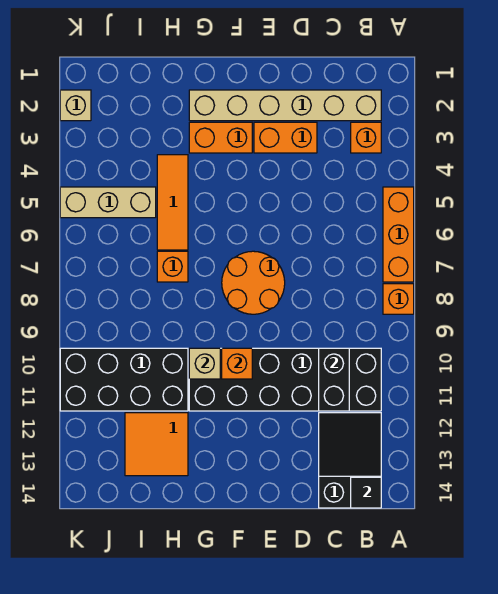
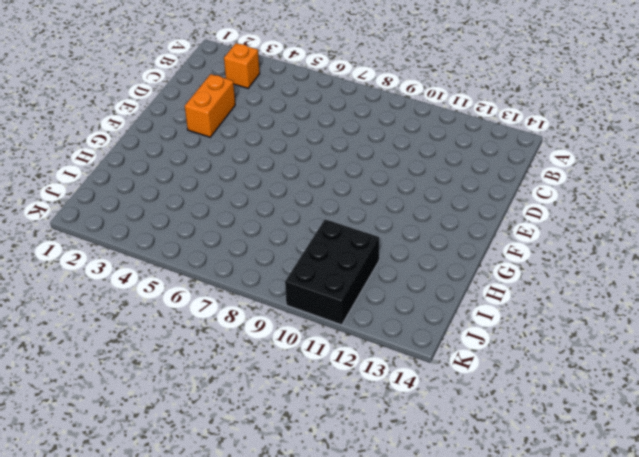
black brick I10:K11 level 1 -> black brick H10:K11 level 1
none -> orange brick A5:A7 level 1
none -> orange brick A8 level 1
none -> tan brick B2:G2 level 1

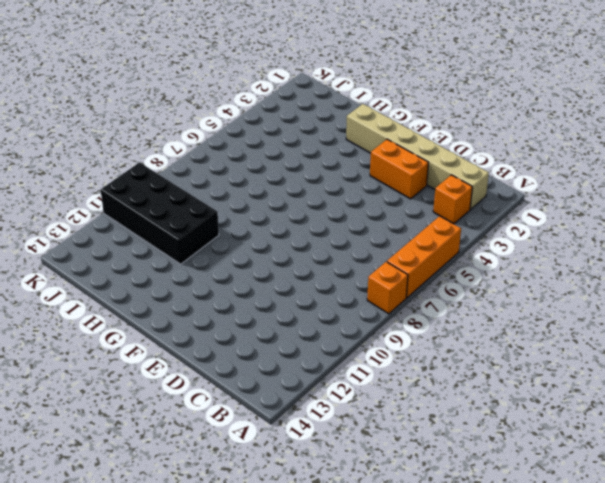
none -> black brick B10:G11 level 1
none -> black slope B12:C14 level 1 top 14
none -> orange round brick E7:F8 level 1

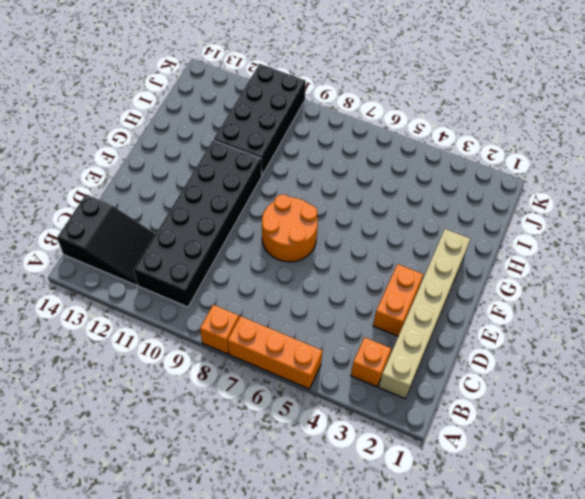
none -> orange brick F3:G3 level 1
none -> orange tile H4:H6 level 1
none -> orange brick H7 level 1

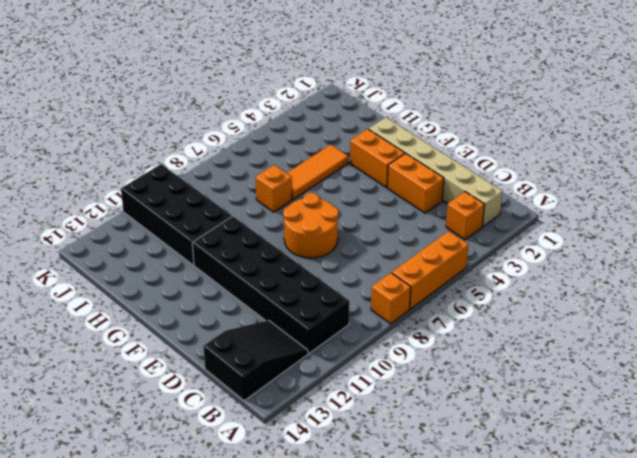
none -> orange tile H12:I13 level 1
none -> tan brick I5:K5 level 1
none -> tan brick K2 level 1

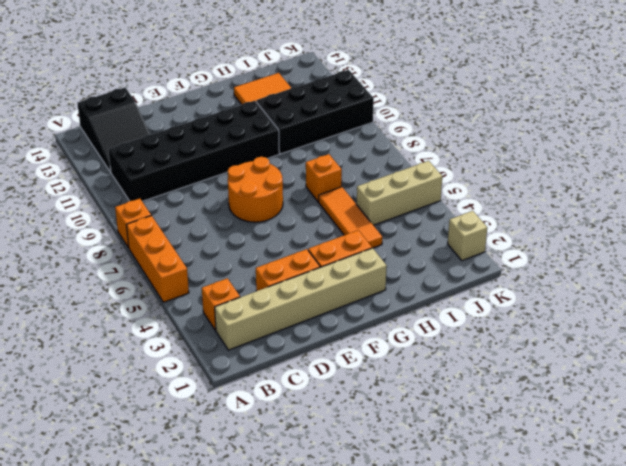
none -> black tile B14 level 2
none -> black brick C10:C11 level 2
none -> orange brick F10 level 2

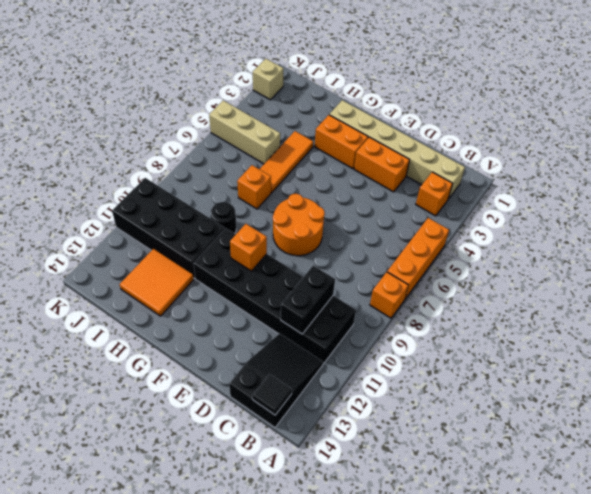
black round brick H9 level 1 -> none
none -> tan brick G10 level 2

